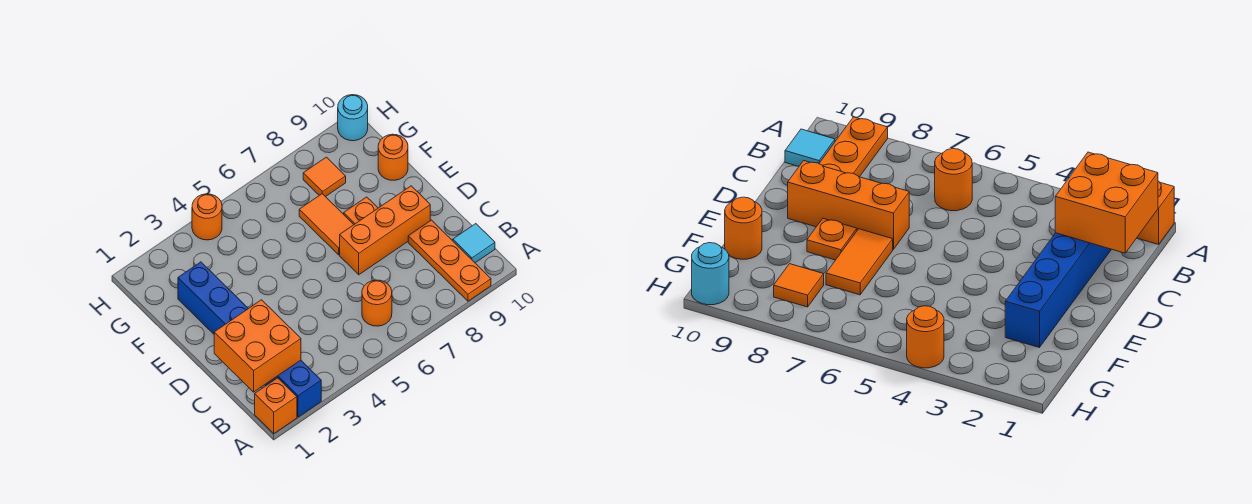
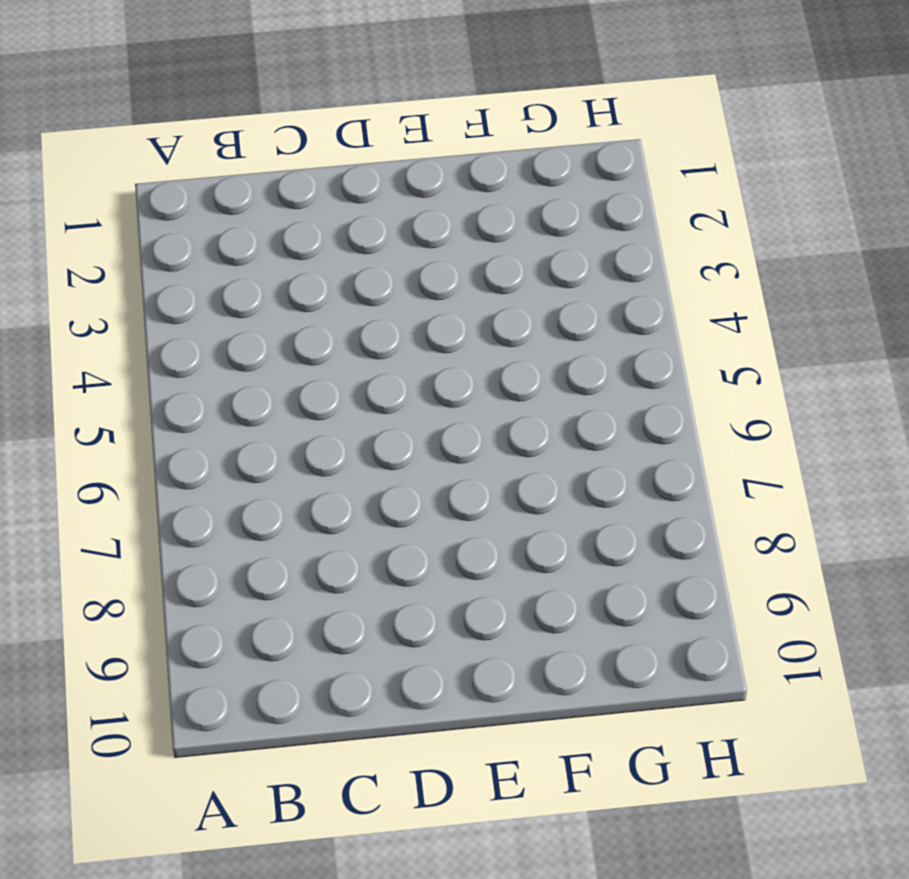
none -> orange brick A1 level 1
none -> blue brick A2:F2 level 1
none -> orange plate A9:C9 level 1

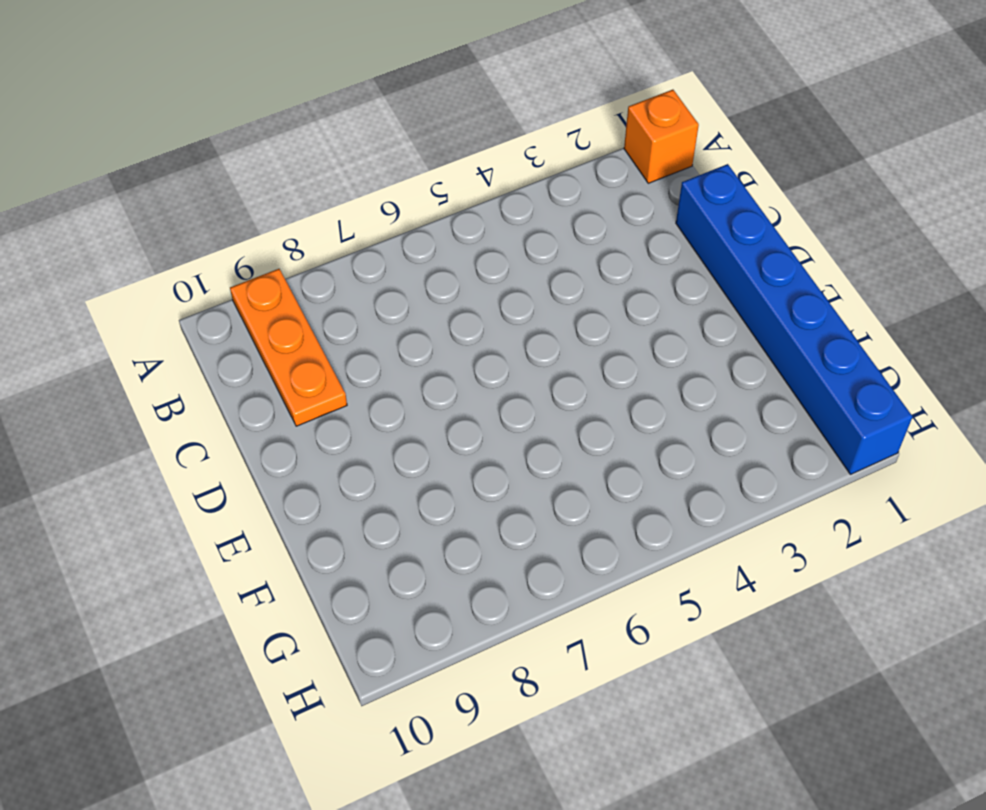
blue brick C1:H1 level 1 -> blue brick A2:F2 level 1
none -> orange round brick B6 level 1
none -> cyan tile B10 level 1
none -> orange brick D7:D9 level 1

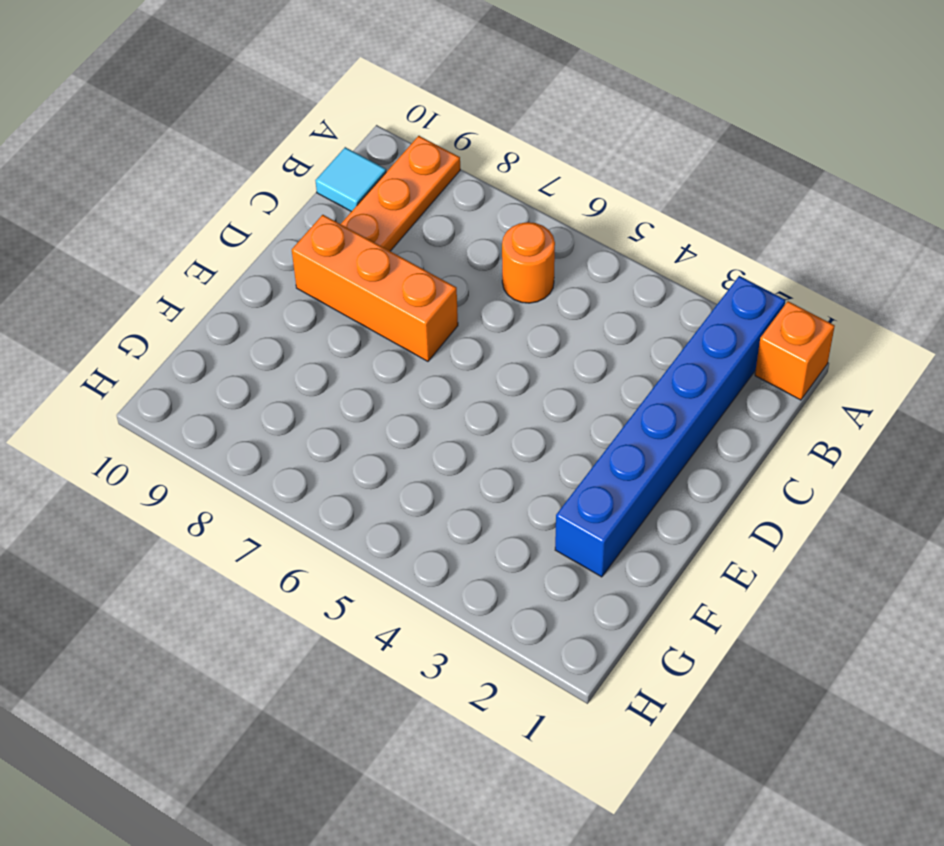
none -> orange tile E7:F7 level 1
none -> orange plate E8 level 1
none -> orange round brick F10 level 1

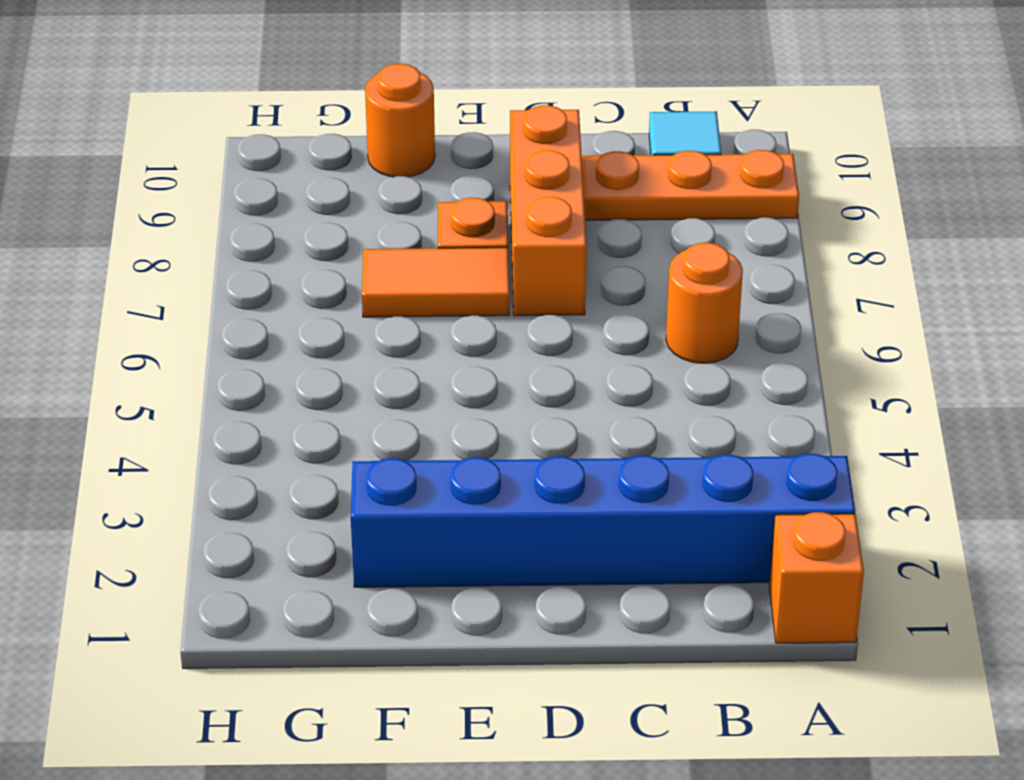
none -> orange tile G8 level 1
none -> orange round brick H4 level 1
none -> cyan round brick H10 level 1

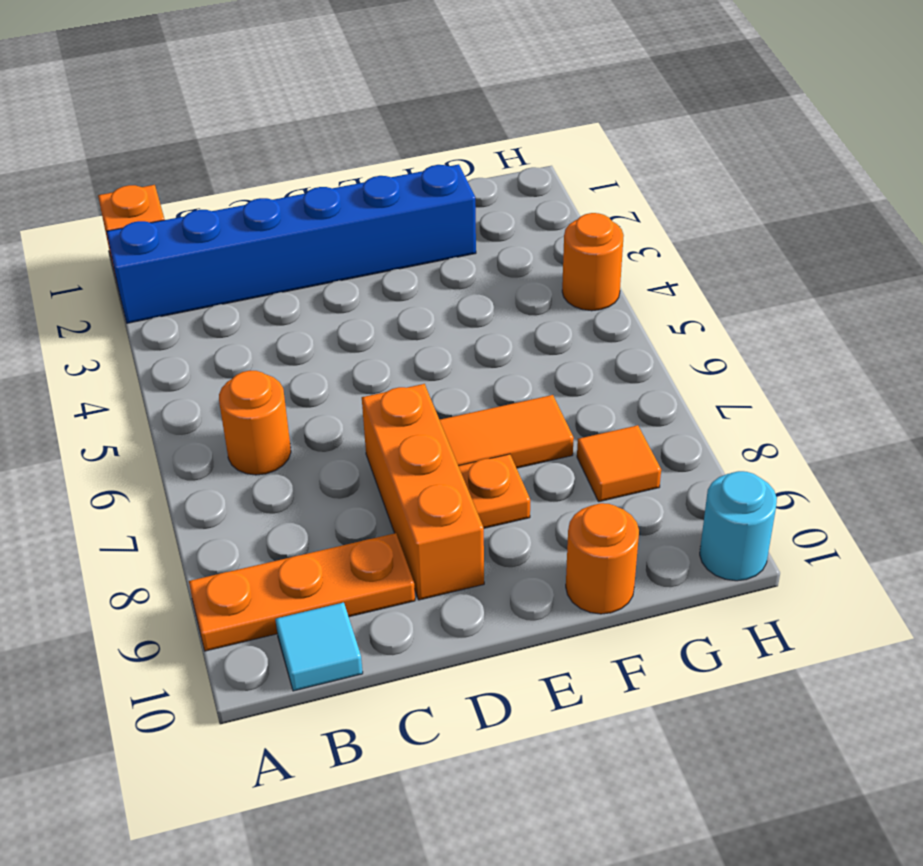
none -> orange brick B1:C2 level 2

